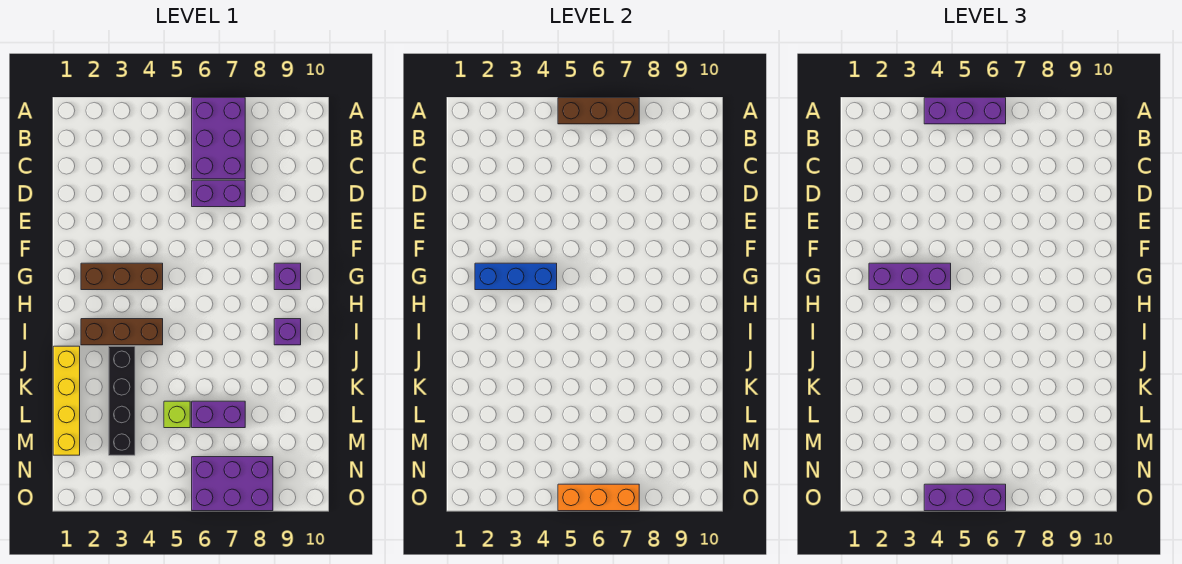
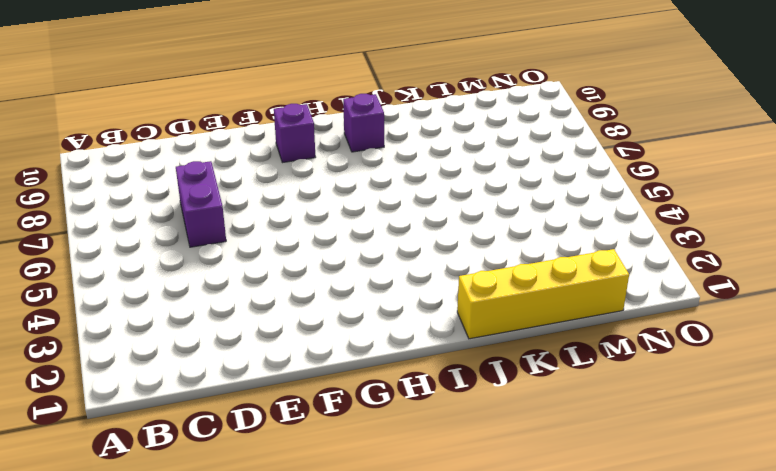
none -> purple brick A6:C7 level 1
none -> brown brick G2:G4 level 1
none -> brown brick I2:I4 level 1

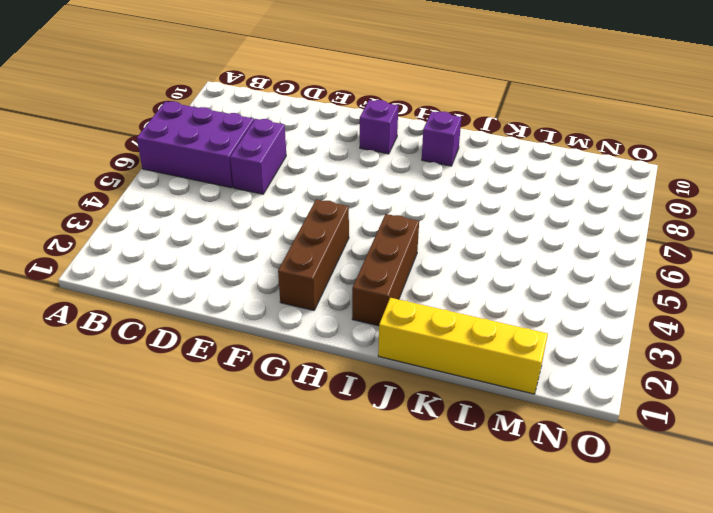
none -> black brick J3:M3 level 1
none -> lime brick L5 level 1
none -> purple brick L6:L7 level 1

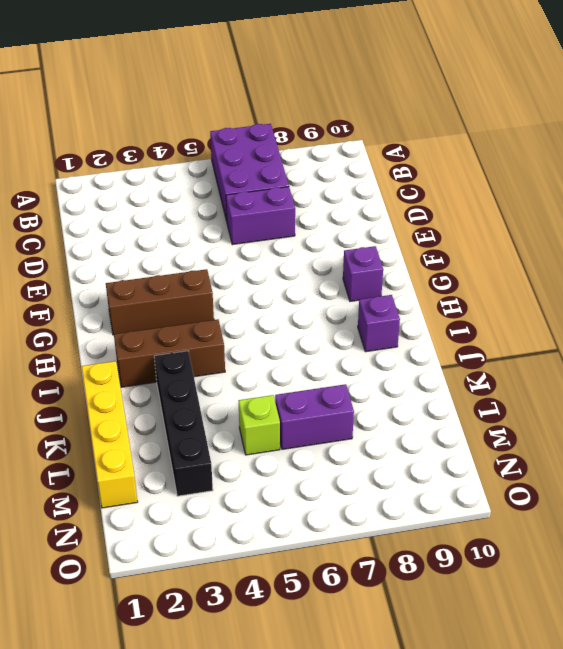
none -> purple brick N6:O8 level 1
none -> brown brick A5:A7 level 2
none -> blue brick G2:G4 level 2

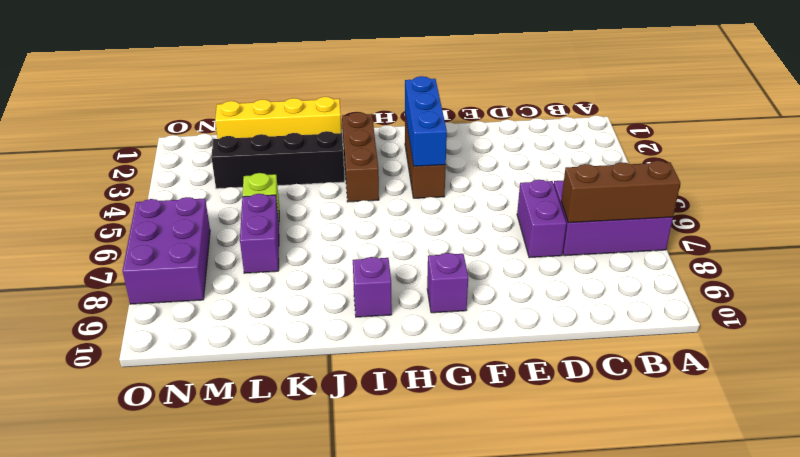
brown brick A7:C7 level 2 -> brown brick A5:A7 level 2
none -> orange brick O5:O7 level 2
none -> purple brick A4:A6 level 3
none -> purple brick G2:G4 level 3

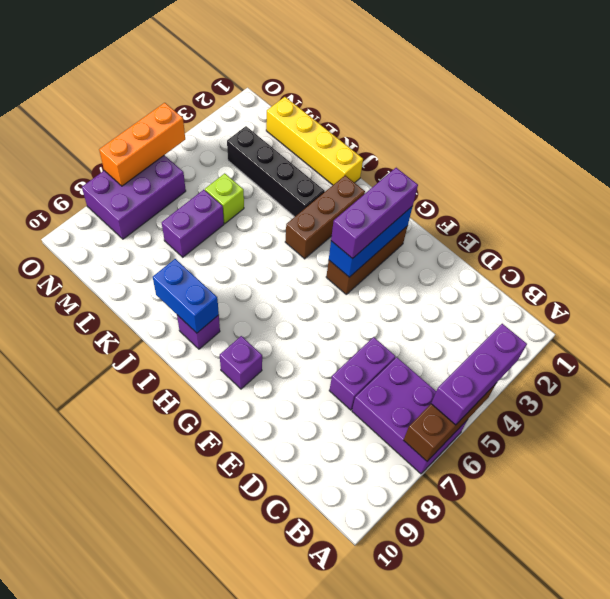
blue brick I9:J9 level 2 -> none
none -> purple brick O4:O6 level 3

